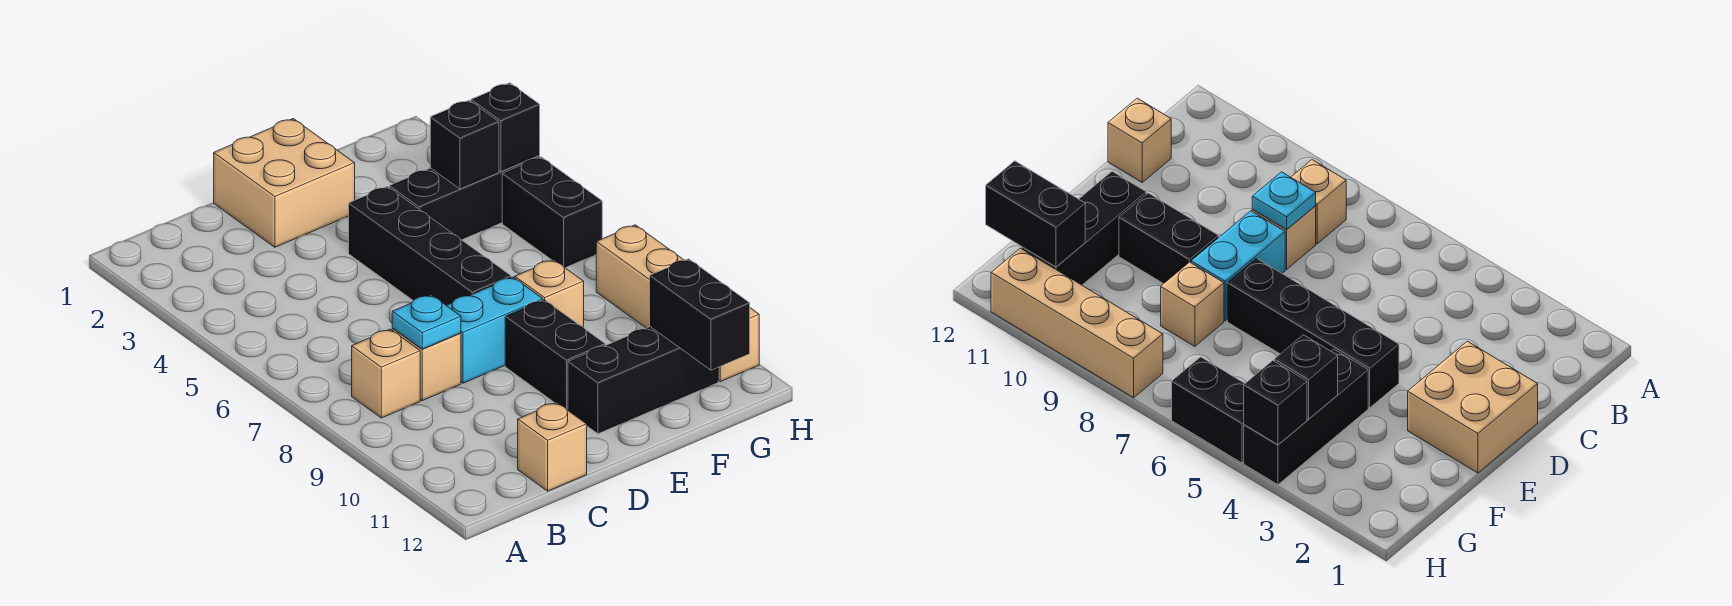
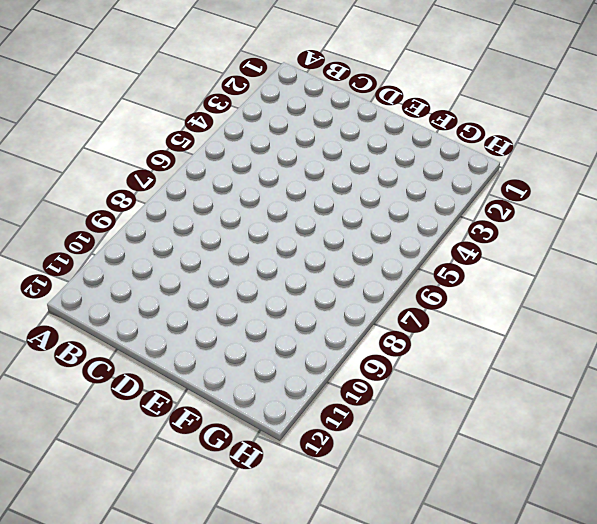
none -> tan brick B8 level 1
none -> tan brick C8 level 1
none -> tan brick C12 level 1

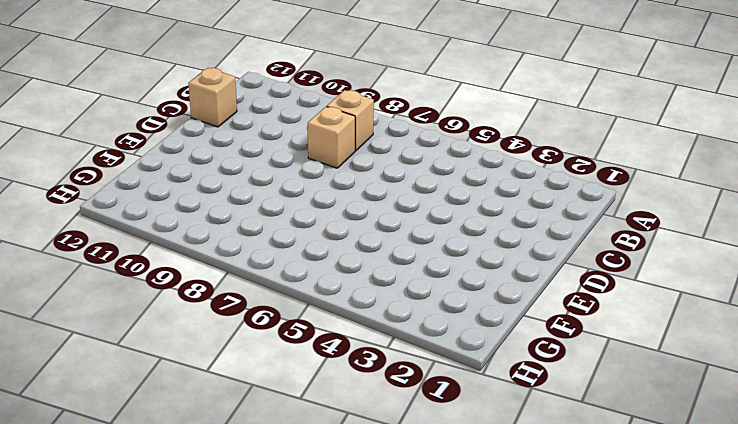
none -> tan brick D1:E2 level 1
none -> cyan brick D8:E8 level 1
none -> black brick E4:E7 level 1

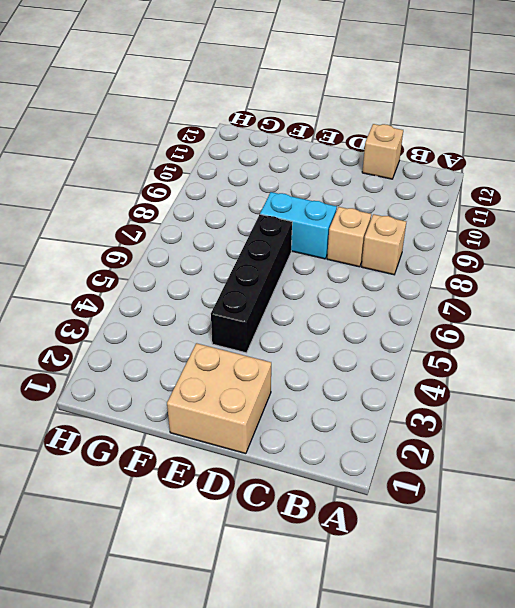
none -> black brick E9:E10 level 1
none -> black brick E11:G11 level 1
none -> black brick F4:H4 level 1

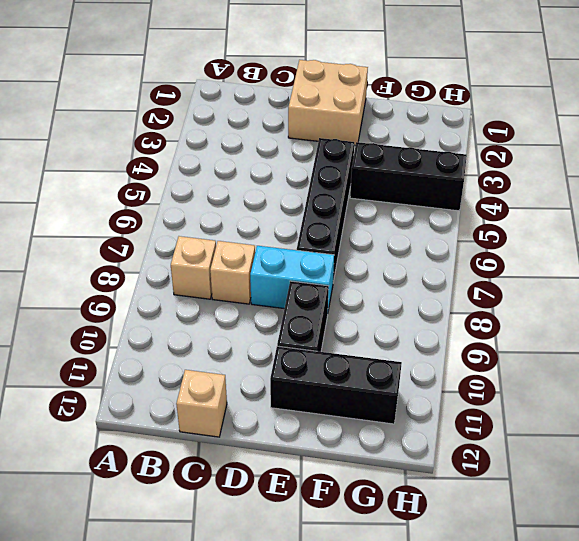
none -> tan brick F8 level 1
none -> black brick H5:H6 level 1
none -> tan brick H8:H11 level 1

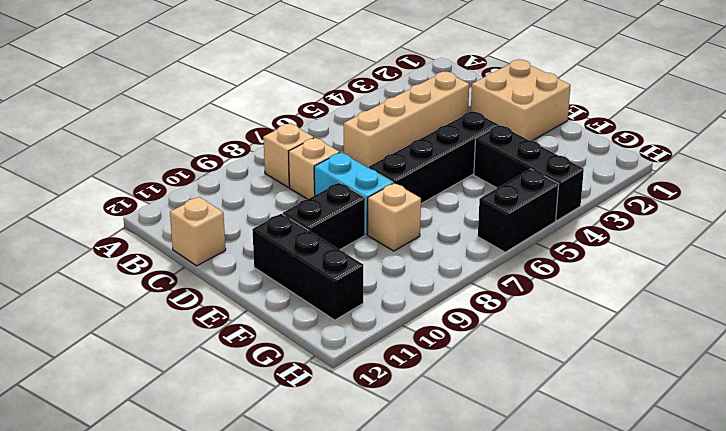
tan brick C3:C6 level 1 -> tan brick H8:H11 level 1
none -> cyan plate C8 level 2
none -> black brick G4 level 2
none -> black brick G11:G12 level 2

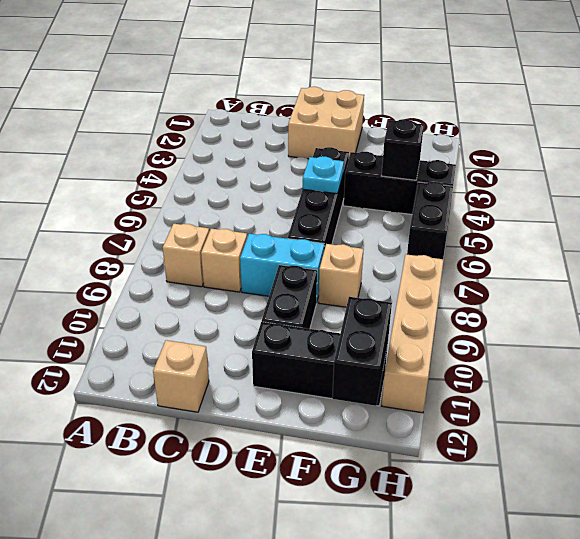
cyan plate E5 level 2 -> cyan plate C8 level 2
none -> black brick H4 level 2

